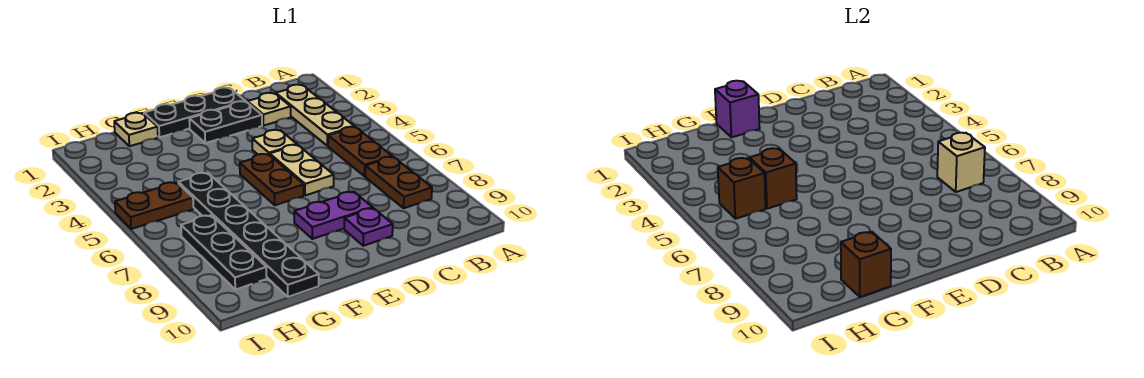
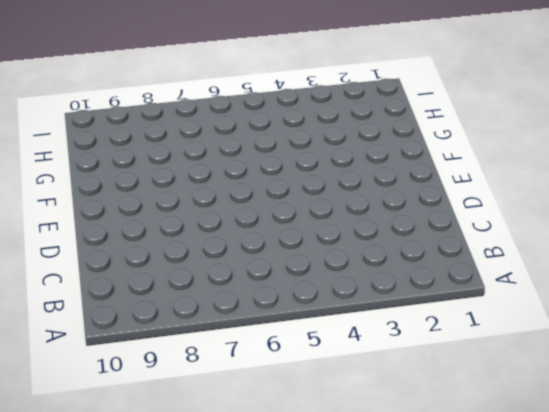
none -> tan plate B2:B4 level 1
none -> brown plate B5:B6 level 1
none -> brown plate B7:B8 level 1

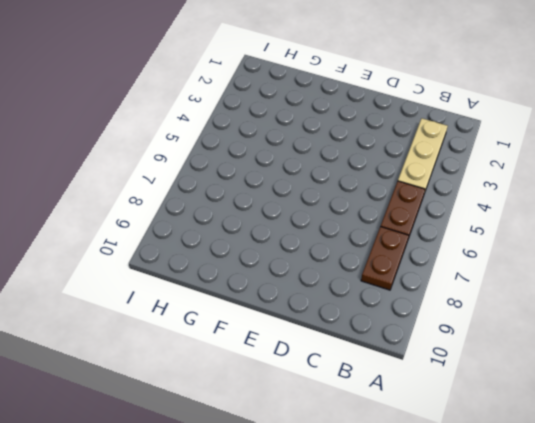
none -> tan plate C2 level 1
none -> black plate D1:F1 level 1
none -> black plate D2:E2 level 1

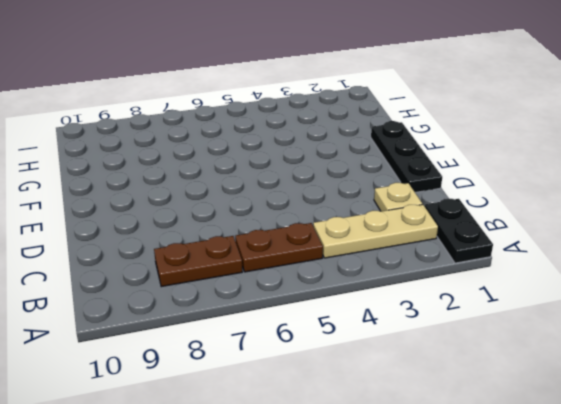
black plate A1:B1 level 1 -> black plate D2:E2 level 1
none -> tan plate D4 level 1
none -> tan plate D5:D6 level 1
none -> purple plate D8:E8 level 1

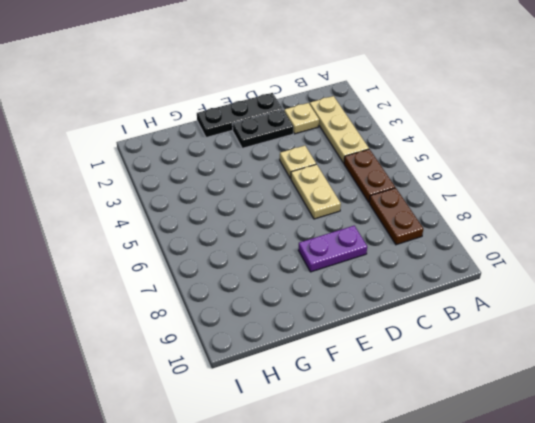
none -> purple plate D9 level 1
none -> brown plate E5:E6 level 1
none -> tan plate G1 level 1

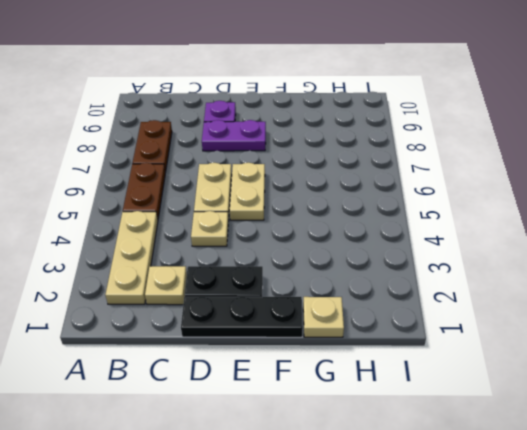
tan plate E5:E6 level 1 -> brown plate E5:E6 level 1
none -> black plate G5:G10 level 1
none -> brown plate H5:I5 level 1
none -> black plate H7:H9 level 1

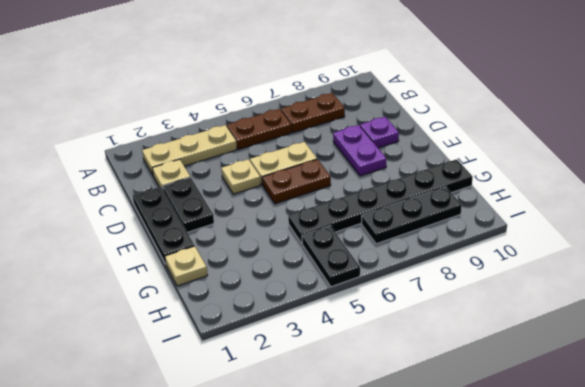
black plate H5:I5 level 1 -> brown plate H5:I5 level 1
none -> tan brick B7 level 2
none -> purple brick F1 level 2
none -> brown brick G5 level 2

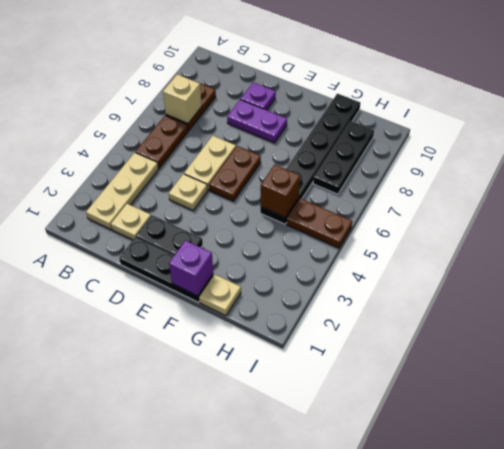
none -> brown brick G10 level 2
none -> brown brick H5 level 2

